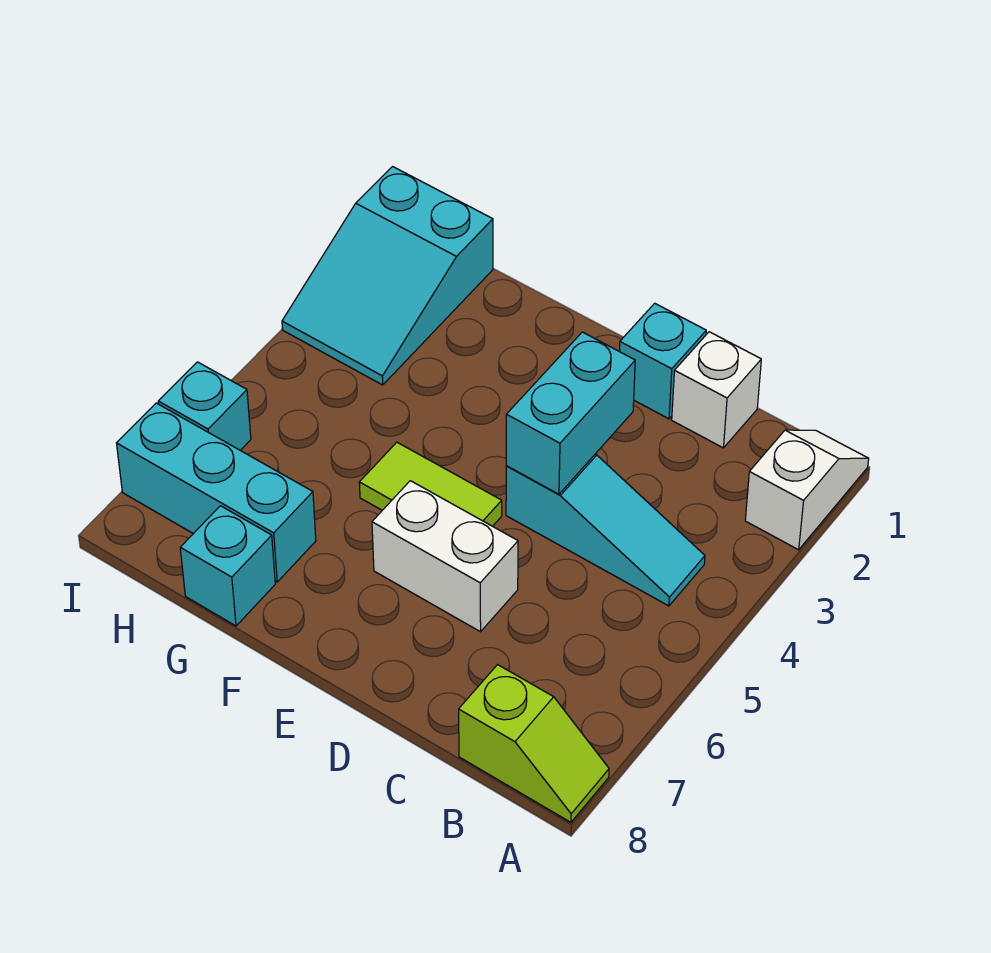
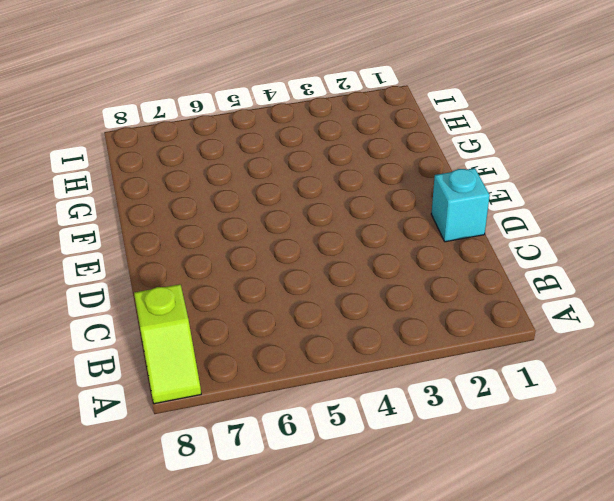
none -> white slope A1:A2 level 1 top 2
none -> cyan slope B4:D4 level 1 top D
none -> white brick C1 level 1

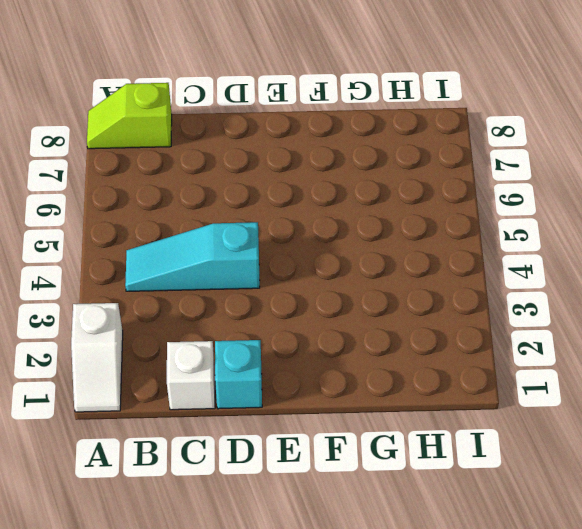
none -> white brick D6:E6 level 1
none -> lime tile E5:F5 level 1
none -> cyan brick G7:I7 level 1

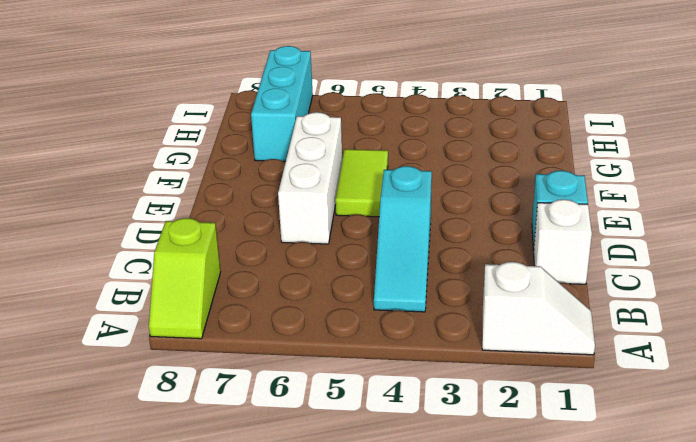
white brick D6:F6 level 1 -> white brick D6:E6 level 1
none -> cyan brick G8 level 1
none -> cyan slope H1:I3 level 1 top 1
none -> cyan brick I6 level 1

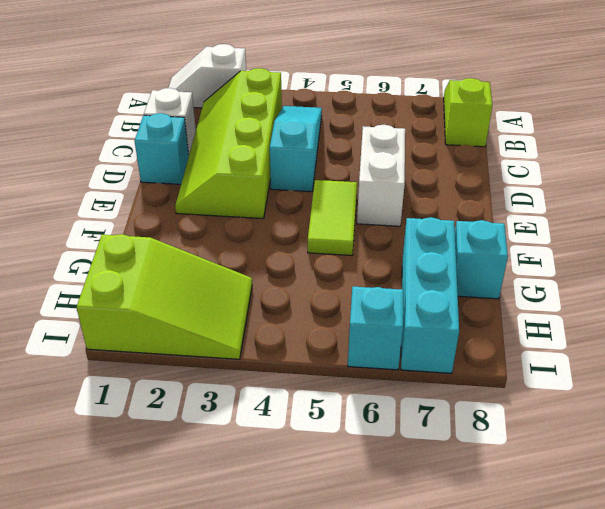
lime slope B2:E3 level 1 top 3 -> none
lime slope H1:I3 level 1 top 1 -> cyan slope H1:I3 level 1 top 1
none -> cyan brick D3:D4 level 2

